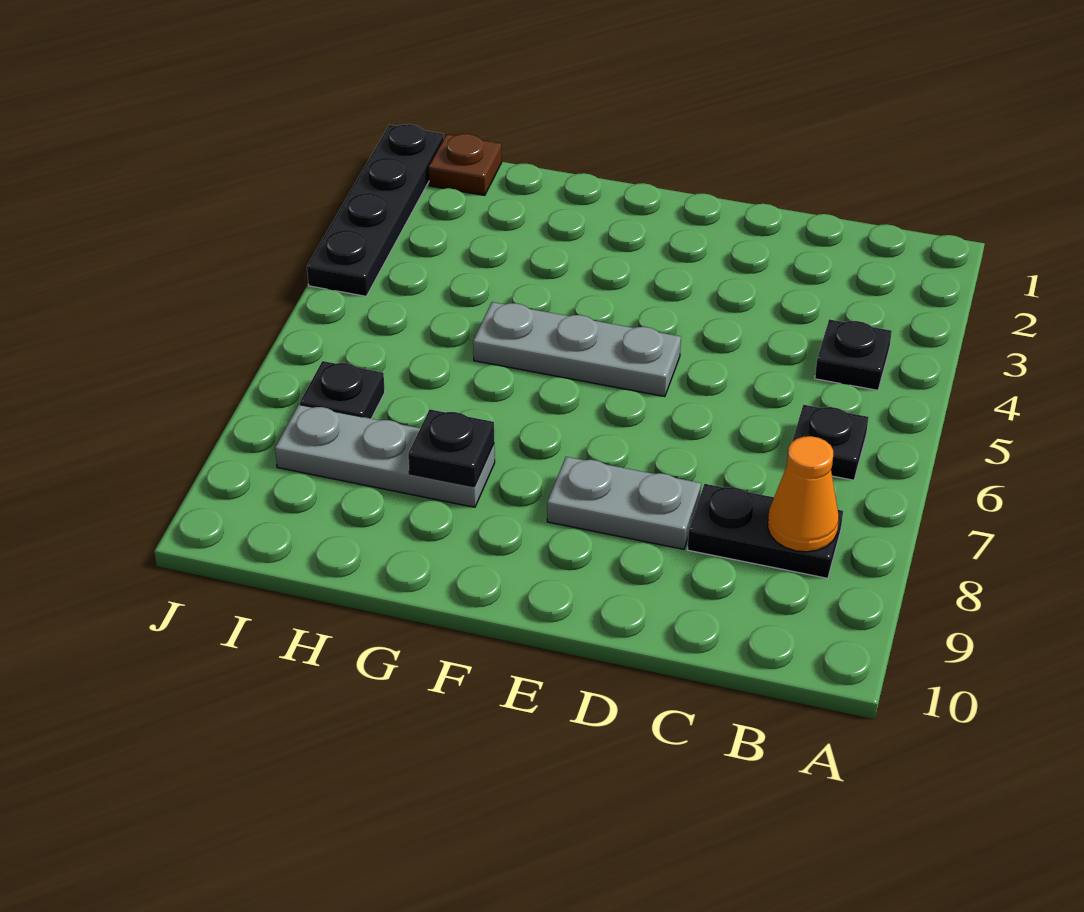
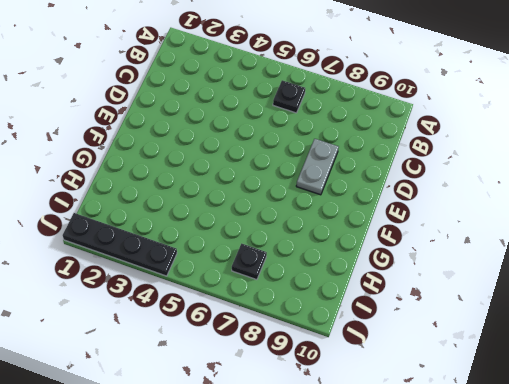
none -> black plate B4 level 1
none -> black plate B8:C8 level 1

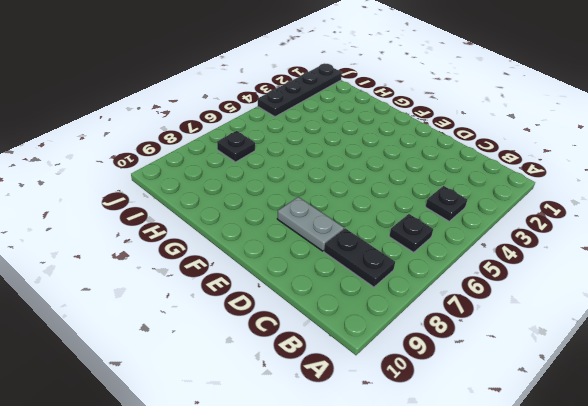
none -> grey plate E5:G5 level 1
none -> grey plate G8:I8 level 1

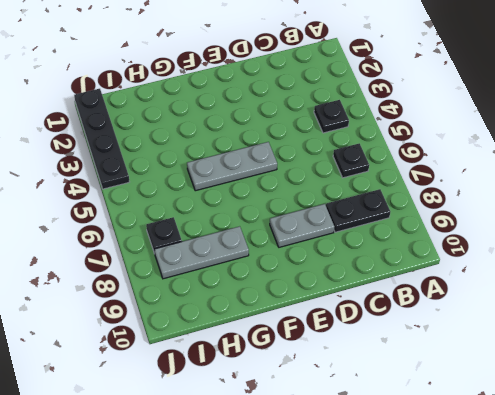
none -> brown plate I1 level 1
none -> orange cone B8 level 2

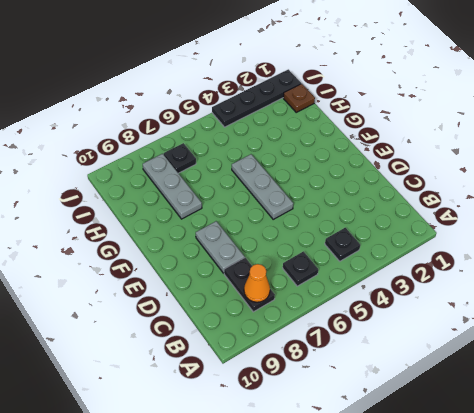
none -> black plate G8 level 2

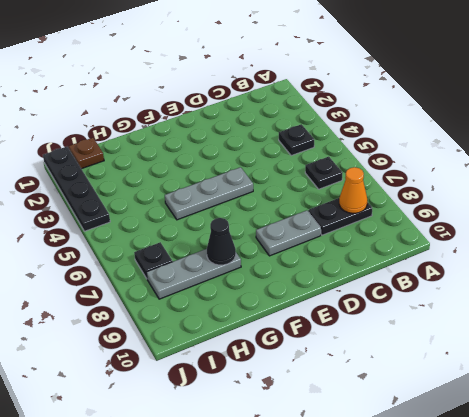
black cone G8 level 2 -> black plate G8 level 2

